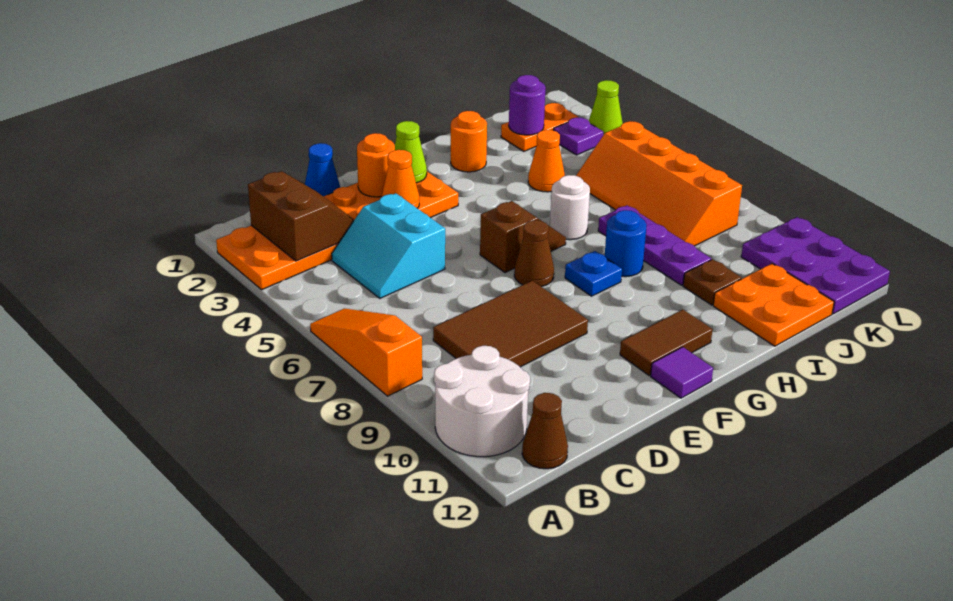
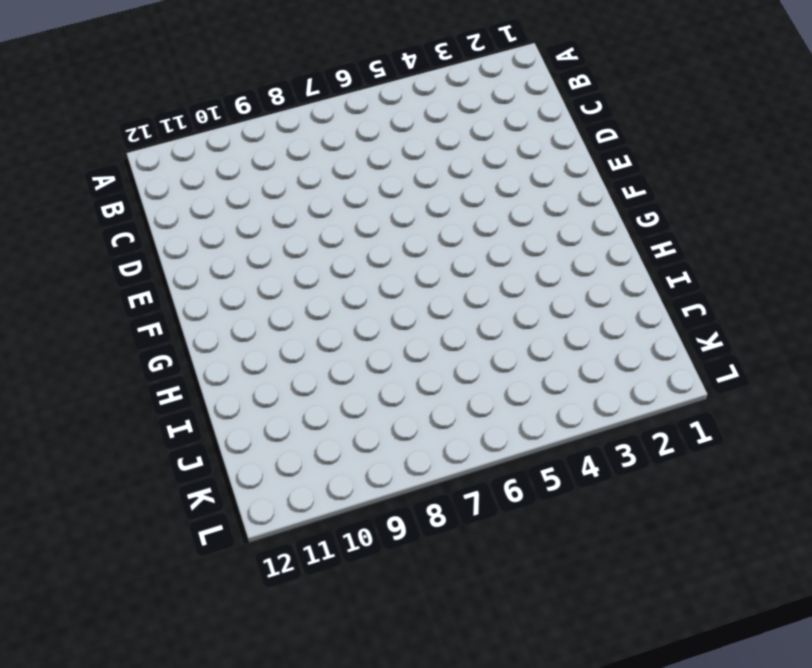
none -> orange plate A2:F3 level 1
none -> orange slope A6:A8 level 1 top 8
none -> white round brick A10:B11 level 1

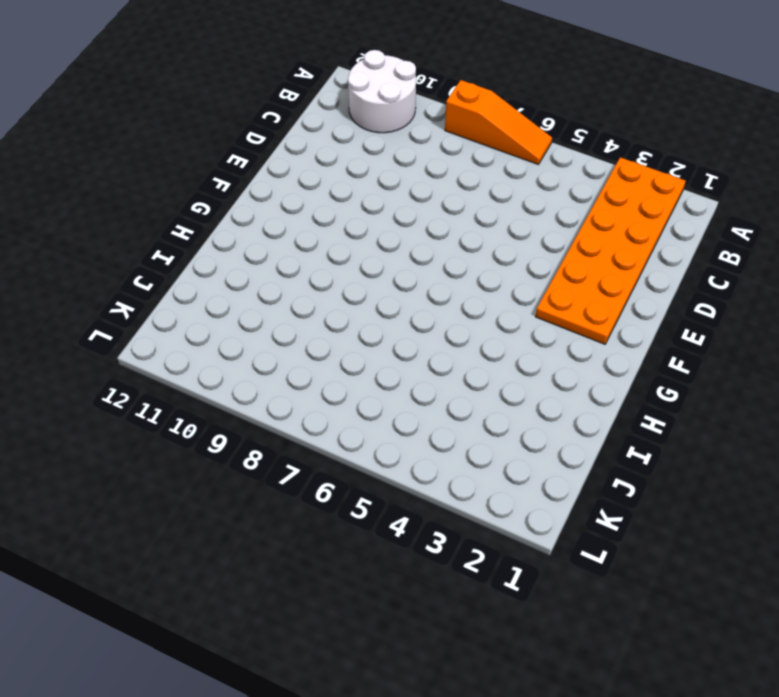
none -> brown cone B12 level 1
none -> cyan slope C4:D5 level 1 top D
none -> brown tile C8:E9 level 1

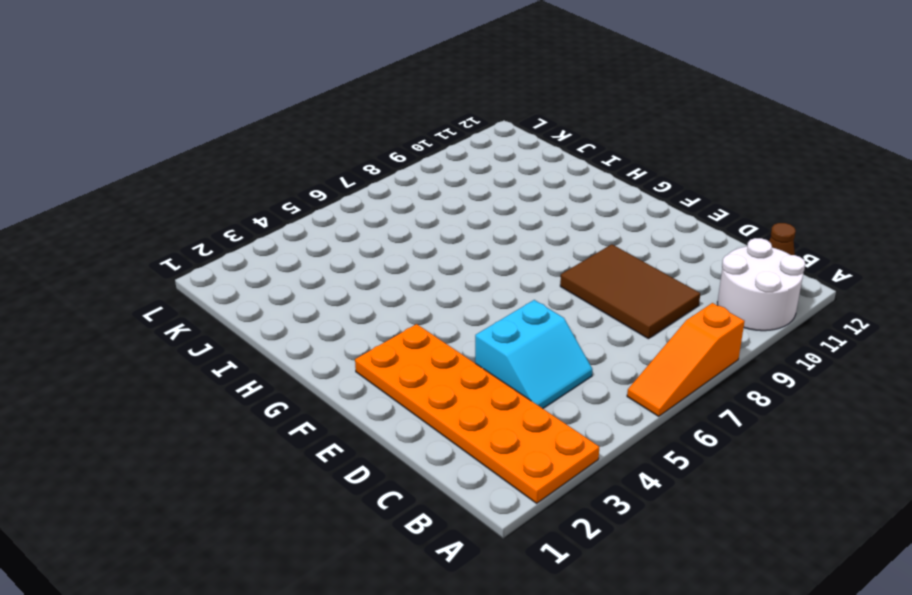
none -> blue cone D1 level 1
none -> brown slope F6:G6 level 1 top F
none -> brown cone F7 level 1

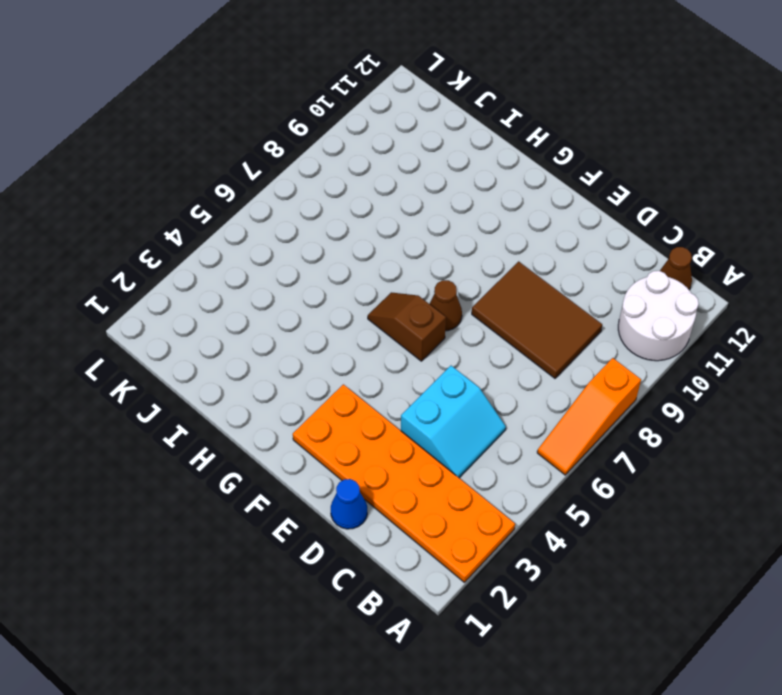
none -> brown tile F11:G11 level 1
none -> purple tile F12 level 1
none -> blue plate G8 level 1

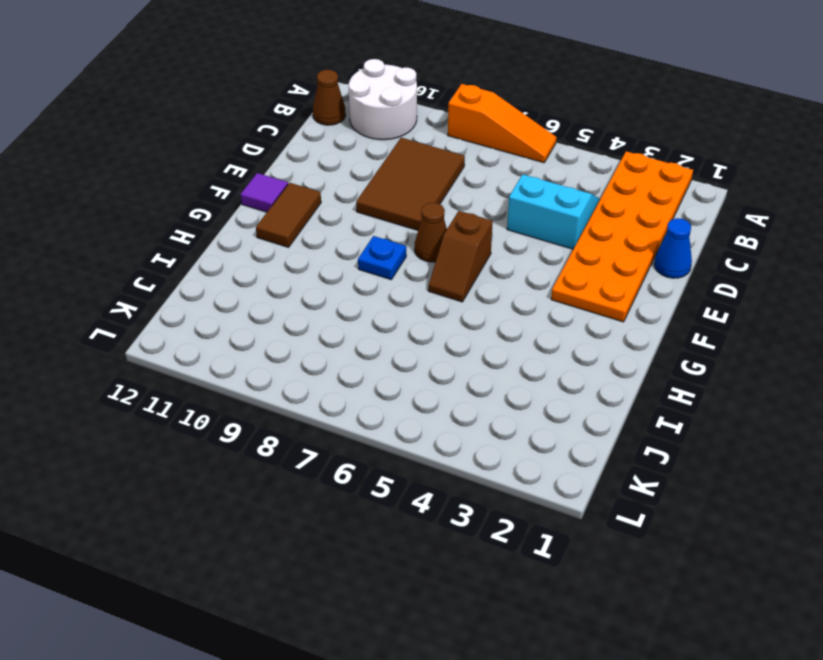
none -> orange round brick H2 level 1
none -> white round brick H6 level 1
none -> blue round brick H8 level 1

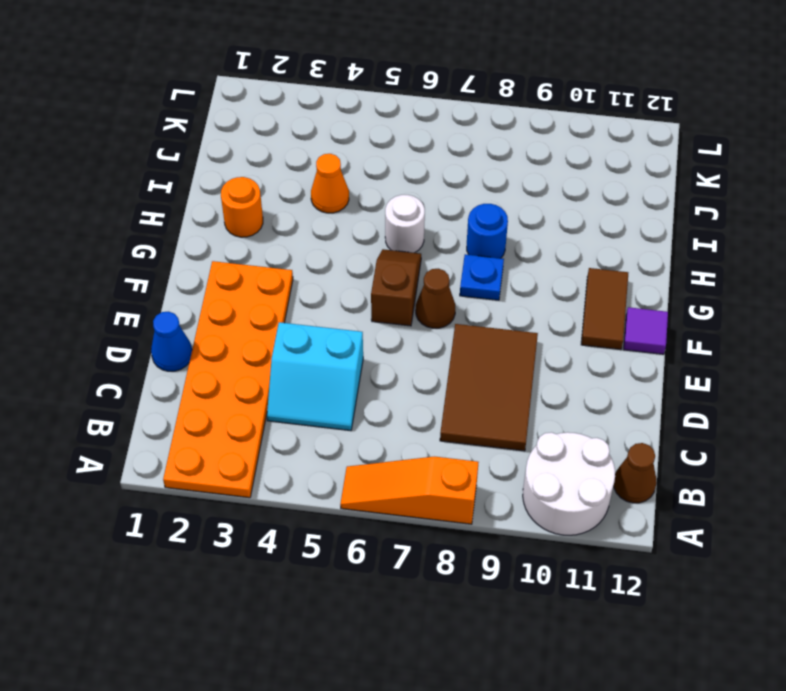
none -> purple plate I7:I9 level 1
none -> brown plate I10 level 1
none -> orange plate I11:J12 level 1

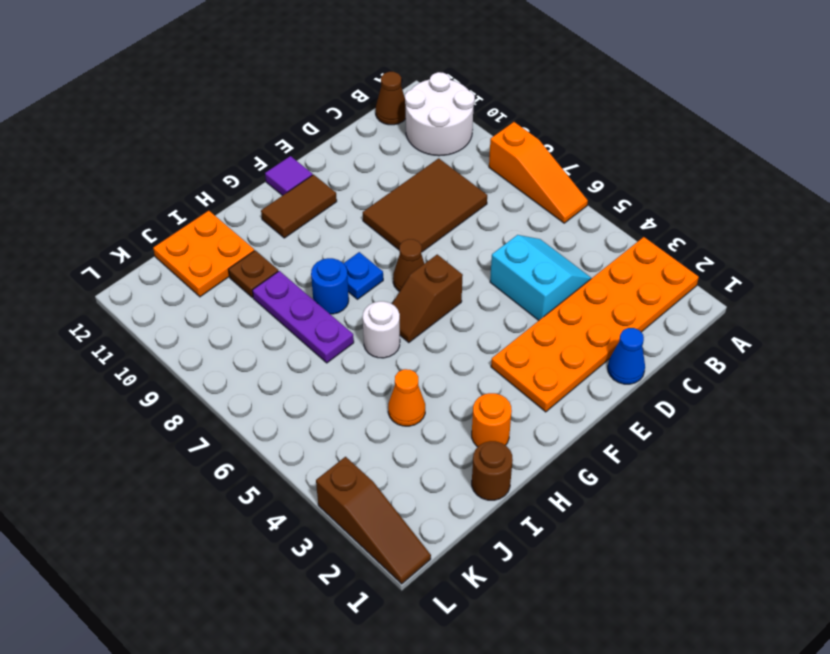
brown round brick I1 level 1 -> none
brown slope L1:L3 level 1 top 3 -> lime cone L3 level 1
none -> orange plate J2:K2 level 1
none -> orange slope J5:K8 level 1 top K
none -> purple plate K3 level 1

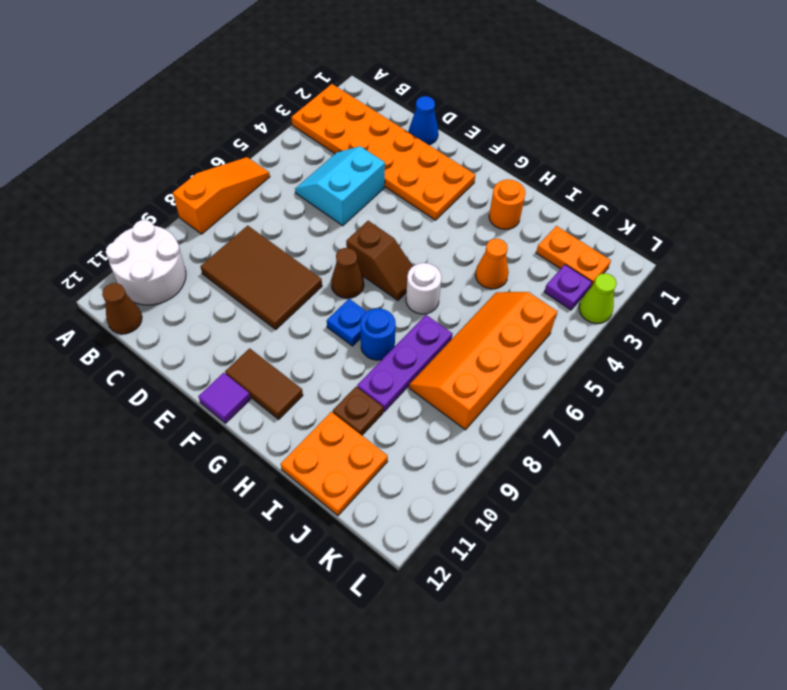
none -> purple plate K10:L12 level 1
none -> brown slope B2:C3 level 2 top B
none -> orange round brick E2 level 2

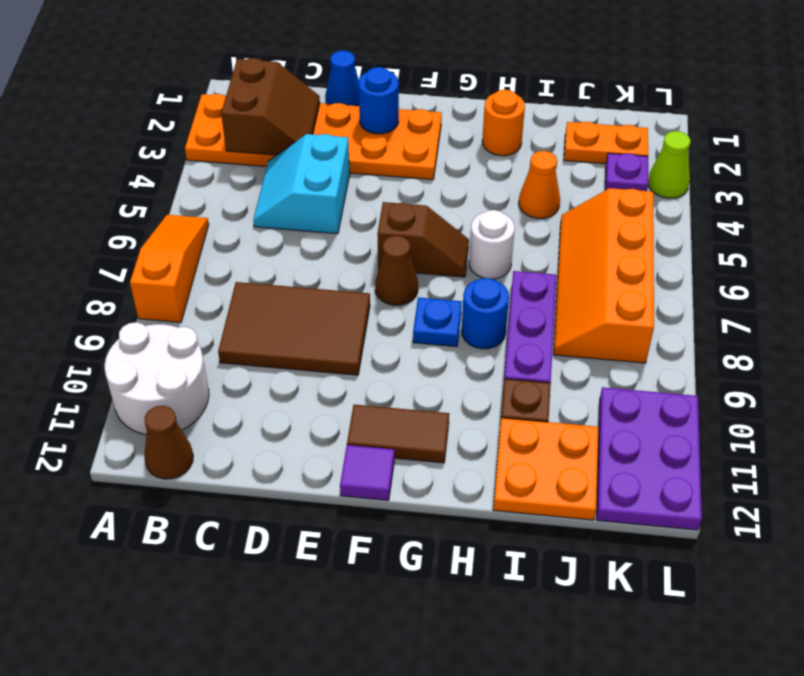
blue round brick E2 level 2 -> orange round brick E2 level 2
none -> orange cone E3 level 2
none -> lime cone F2 level 2
none -> purple round brick J2 level 2

